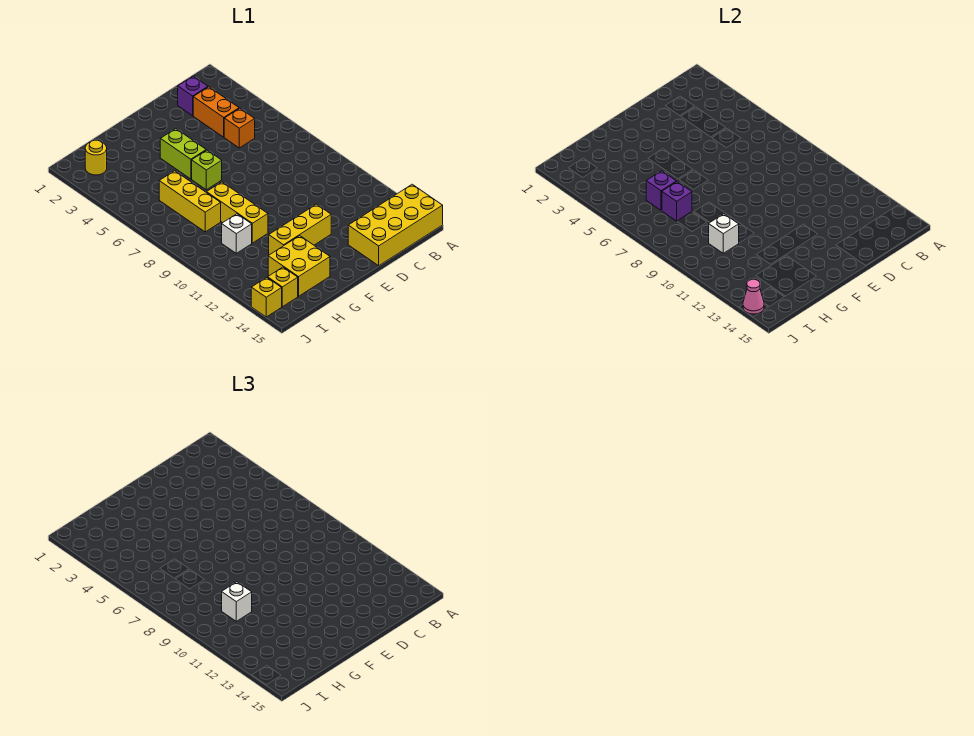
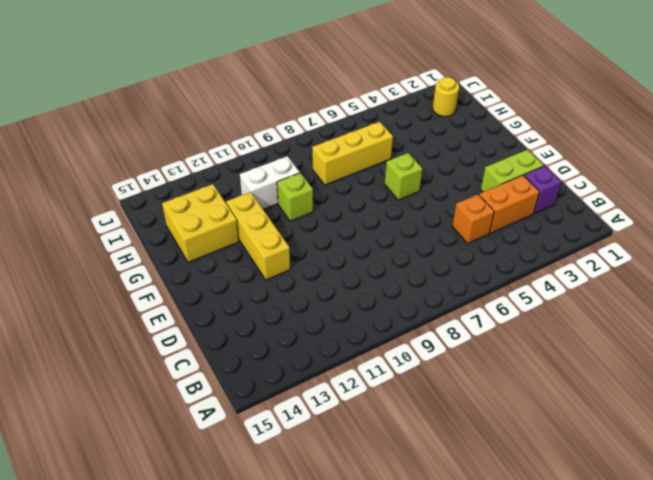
lime brick D2:D3 level 1 -> lime brick F4:F5 level 1
lime brick G10 level 1 -> yellow brick G8:G10 level 1
white brick H10:H11 level 1 -> white brick H10 level 1
none -> yellow brick A14:D15 level 1
none -> yellow brick I14 level 1
none -> yellow brick J14 level 1

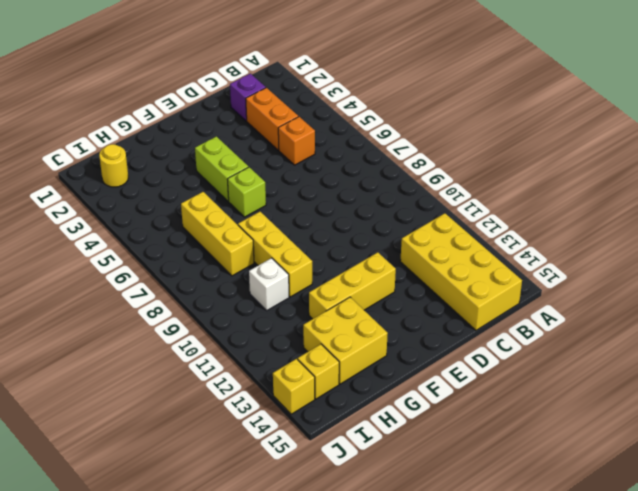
yellow brick B12:C15 level 1 -> yellow brick A14:D15 level 1
none -> purple brick H6 level 2
none -> purple brick H7 level 2
none -> white brick H10 level 2

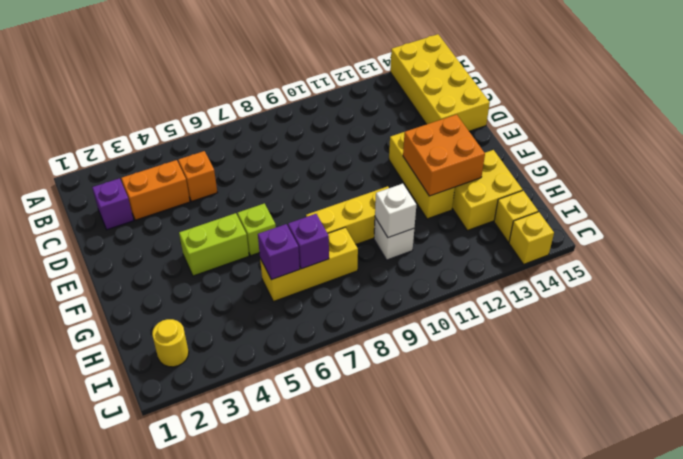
orange brick F12:G13 level 2 -> none
none -> pink cone J14 level 2
none -> white brick H10 level 3

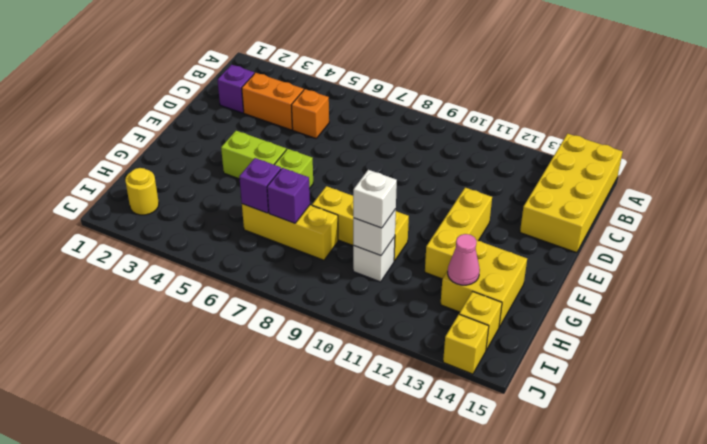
pink cone H13 level 2 -> pink cone J14 level 2

